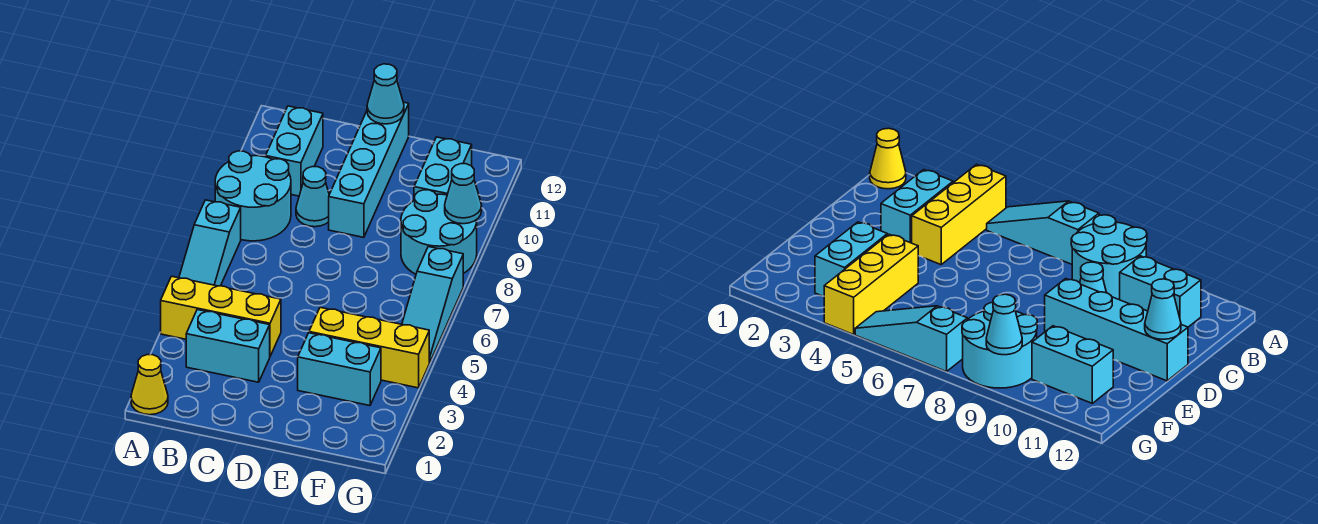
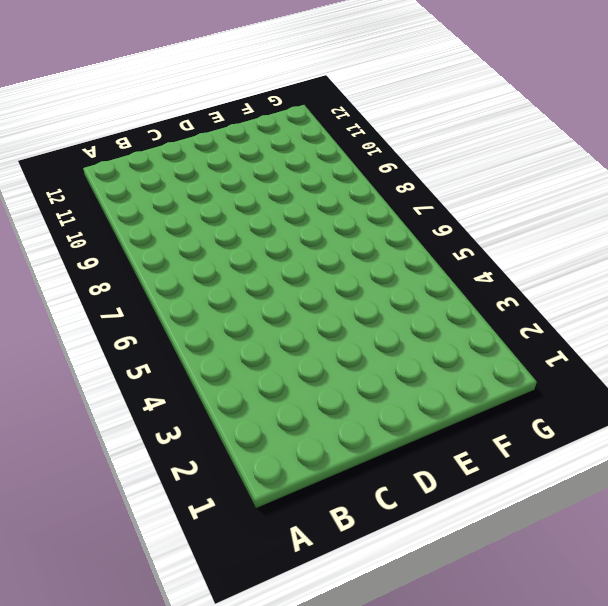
none -> yellow cone A1 level 1
none -> yellow brick A4:C4 level 1
none -> cyan slope A5:A7 level 1 top 7

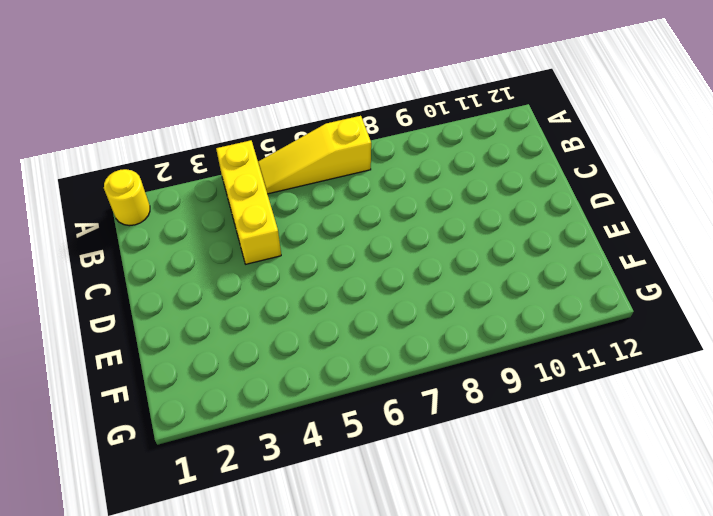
yellow round brick A1 level 1 -> yellow cone A1 level 1
yellow slope A5:A7 level 1 top 7 -> cyan slope A5:A7 level 1 top 7
none -> cyan round brick A8:B9 level 1
none -> cyan brick B3:C3 level 1
none -> cyan brick B10:B11 level 1

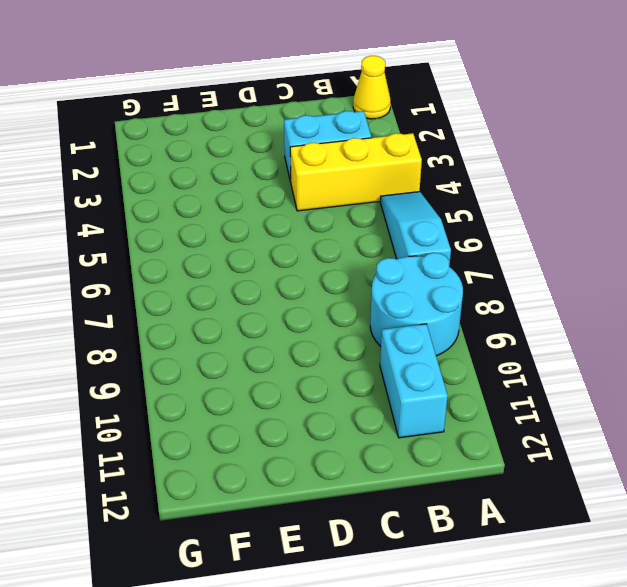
none -> cyan cone C9 level 1
none -> cyan brick D9:D12 level 1
none -> cyan brick E3:F3 level 1

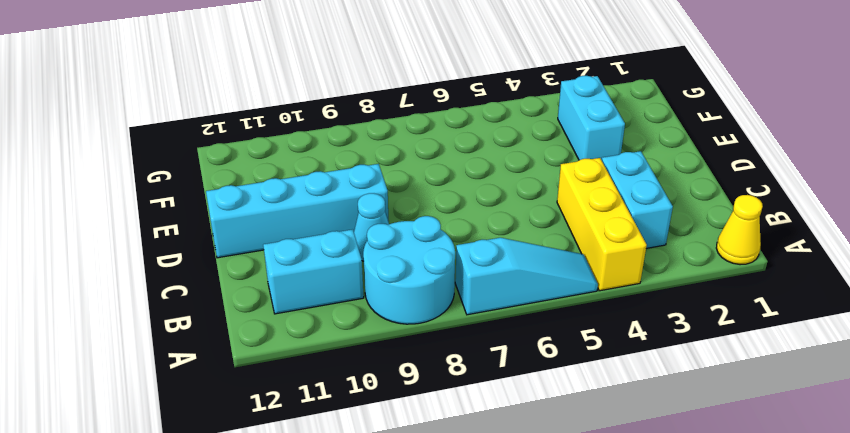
none -> yellow brick E4:G4 level 1
none -> cyan round brick F8:G9 level 1
none -> cyan brick F10:F11 level 1

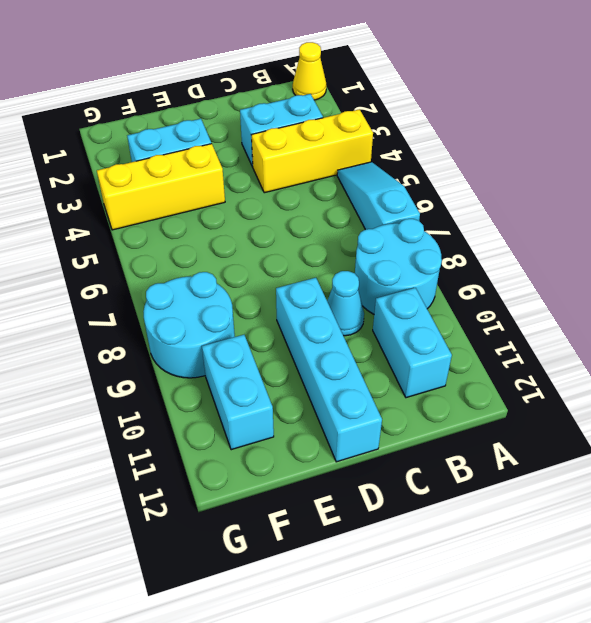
none -> cyan slope G5:G7 level 1 top 7
none -> cyan cone D12 level 2
none -> cyan cone G9 level 2

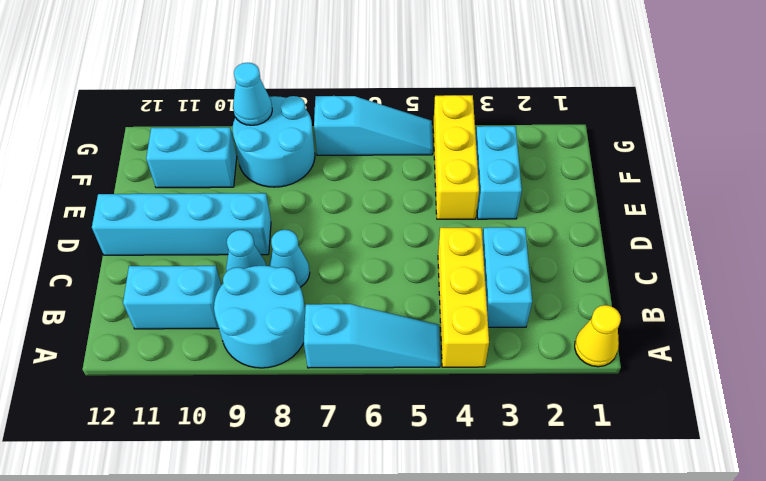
cyan cone C8 level 1 -> cyan cone D12 level 2

